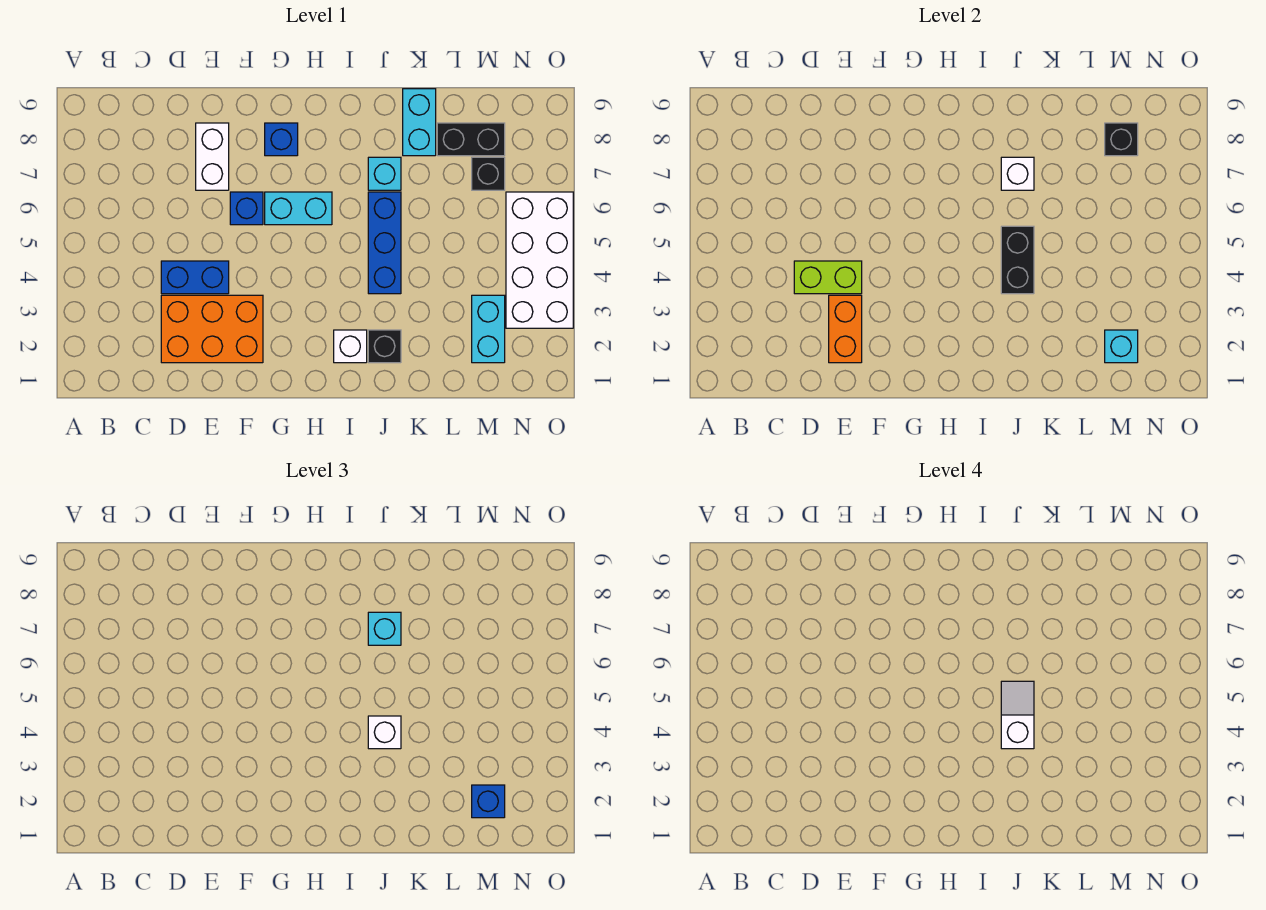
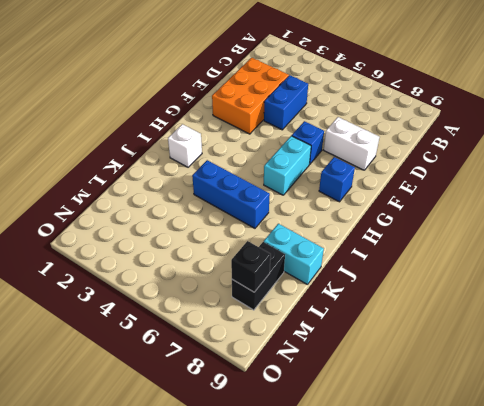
none -> black brick J2 level 1
none -> cyan brick J7 level 1
none -> cyan brick M2:M3 level 1

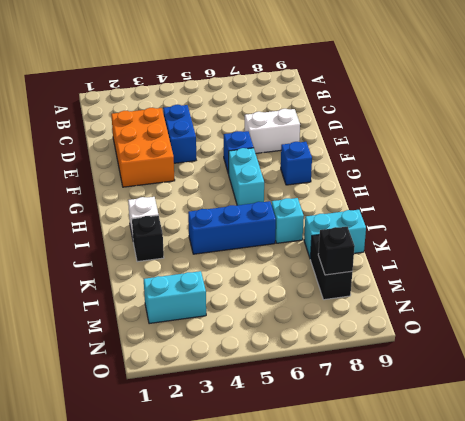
none -> black brick M7 level 1
none -> white brick N3:O6 level 1
none -> lime brick D4:E4 level 2

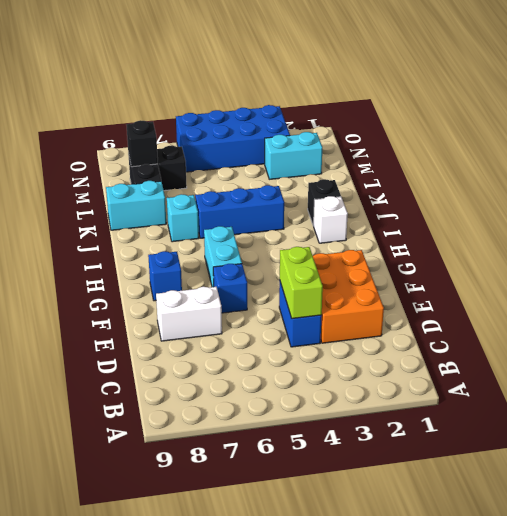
blue brick N3:O6 level 1 -> white brick N3:O6 level 1
none -> orange brick E2:E3 level 2
none -> black brick J4:J5 level 2
none -> white brick J7 level 2

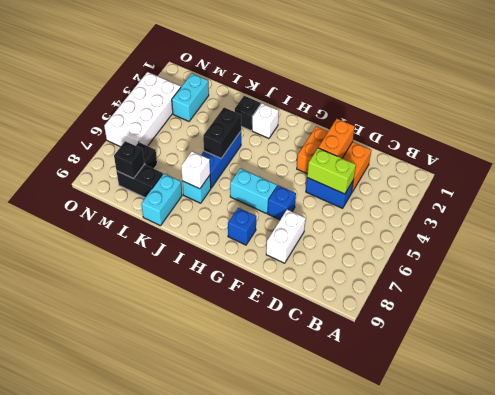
none -> cyan brick M2 level 2
none -> white brick J4 level 3
none -> cyan brick J7 level 3

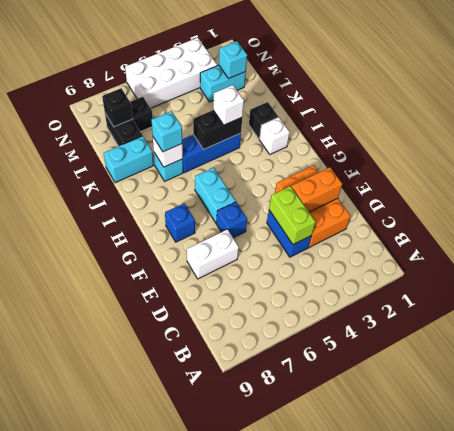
none -> blue brick M2 level 3
none -> white slope J4:J5 level 4 top 4

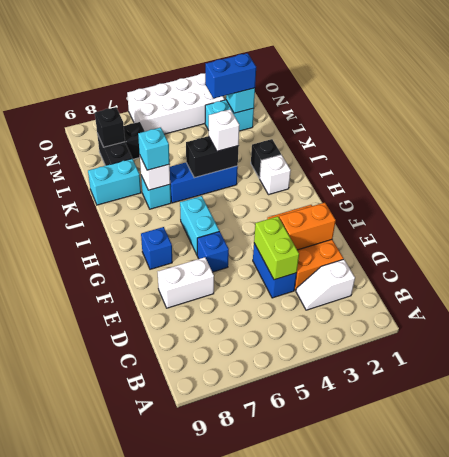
white slope C2:C3 level 1 top 2 -> white slope J4:J5 level 4 top 4
blue brick M2:M3 level 3 -> blue brick M2 level 3

